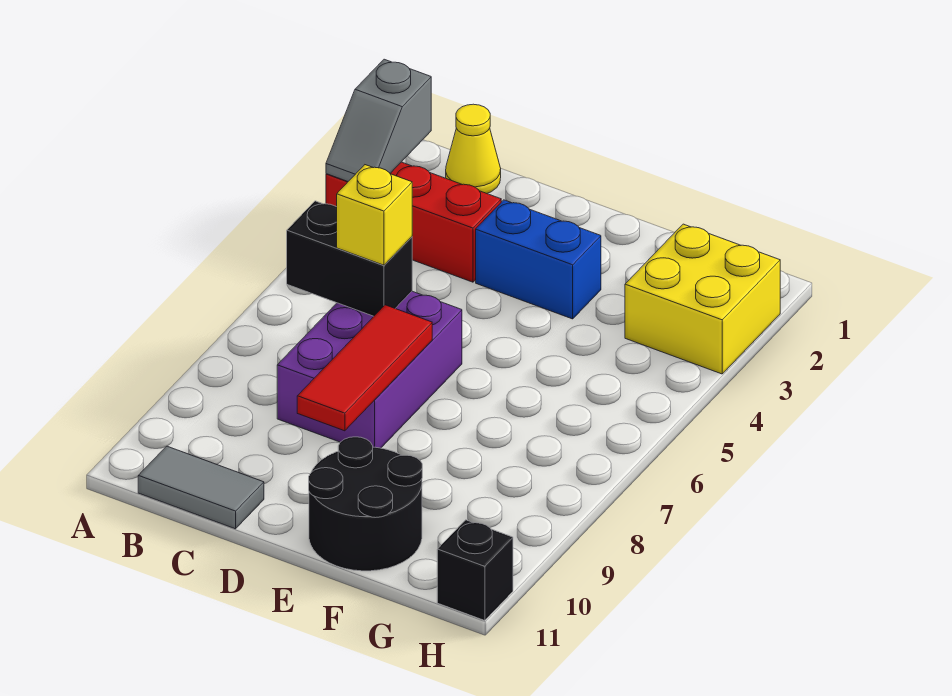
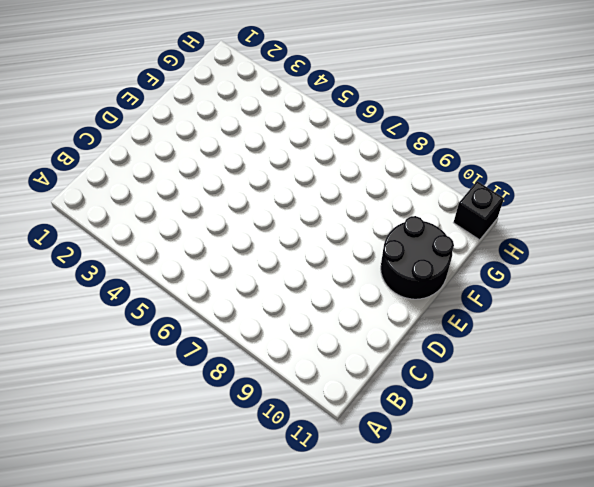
none -> red brick A3:C3 level 1
none -> yellow cone B1 level 1
none -> grey tile B11:C11 level 1

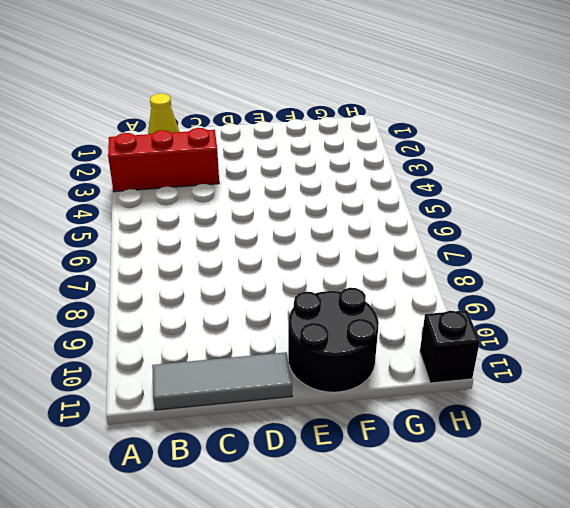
grey tile B11:D11 level 1 -> grey tile B11:C11 level 1
none -> purple brick C6:D8 level 1
none -> blue brick D3:E3 level 1
none -> yellow brick G2:H3 level 1

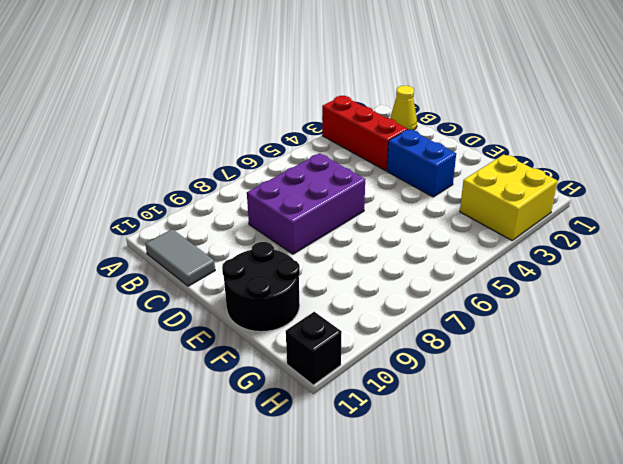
none -> grey slope A2:A3 level 2 top 2
none -> black brick B6:C6 level 2
none -> red tile D7:D9 level 2

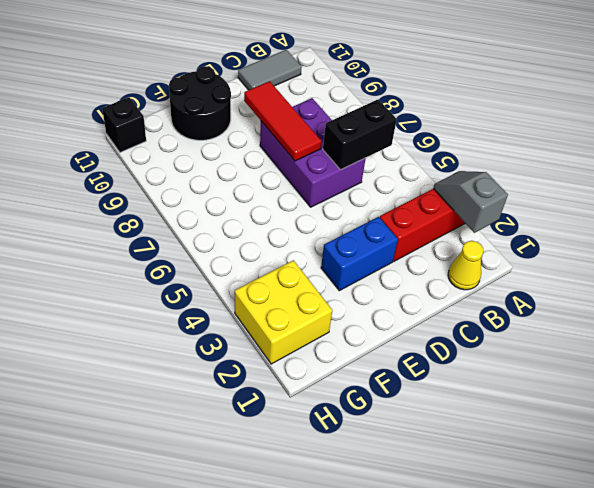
none -> yellow brick C6 level 3

